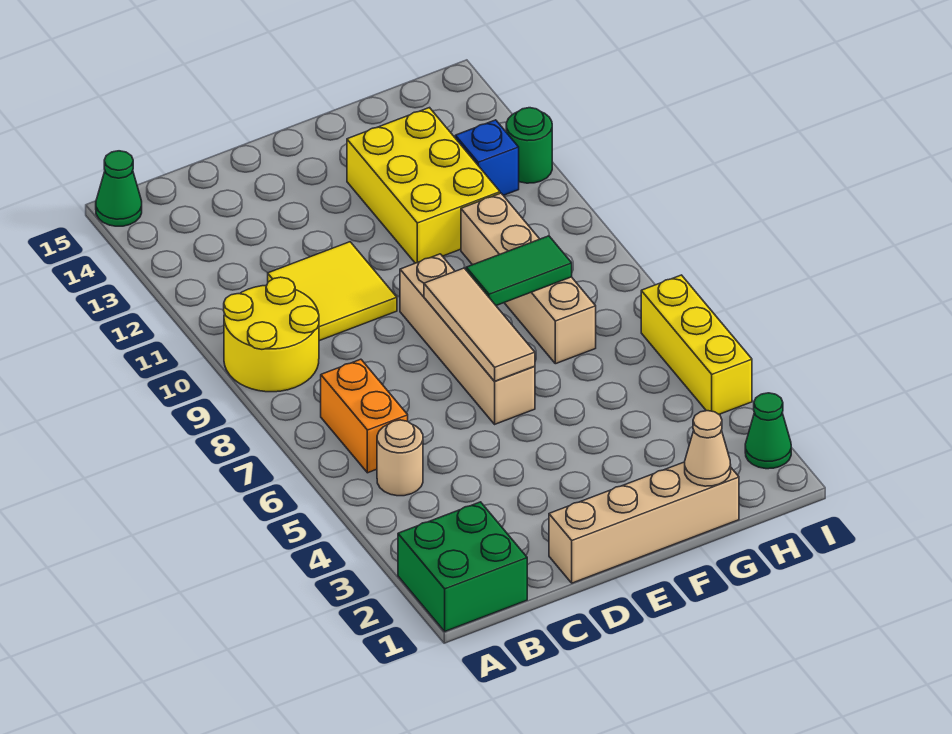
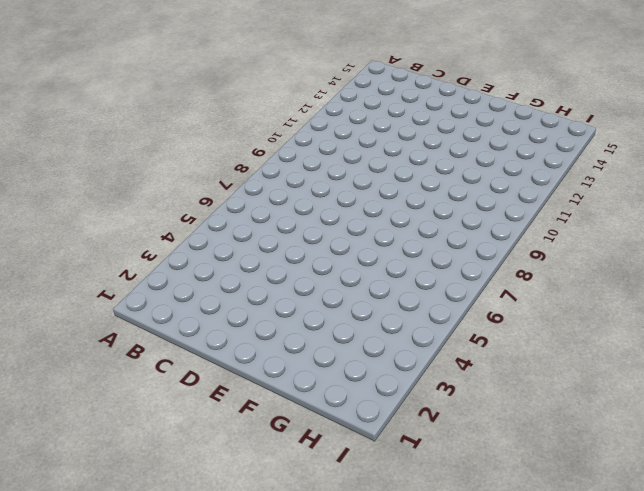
none -> green brick A1:B2 level 1
none -> yellow round brick A9:B10 level 1
none -> green cone A15 level 1

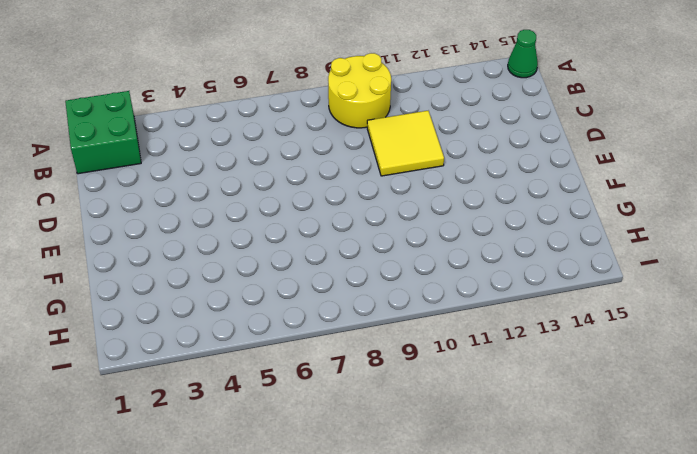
none -> tan round brick B5 level 1
none -> orange brick B6:B7 level 1
none -> tan brick D1:G1 level 1

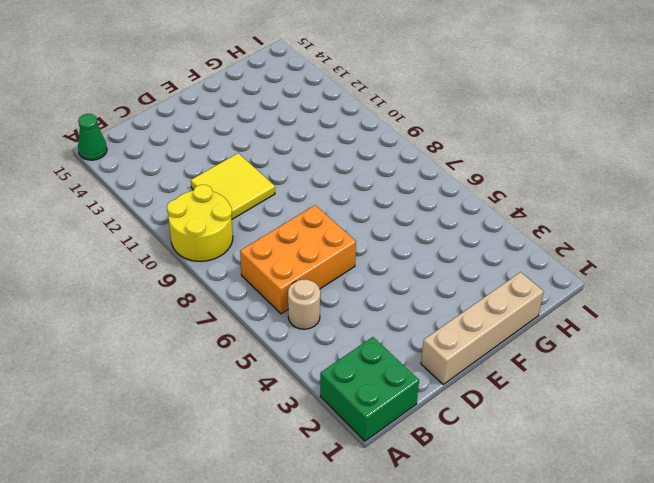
orange brick B6:D7 level 1 -> orange brick B6:B7 level 1
none -> tan brick E6:E9 level 1
none -> yellow brick F11:G13 level 1
none -> tan brick G7:G10 level 1

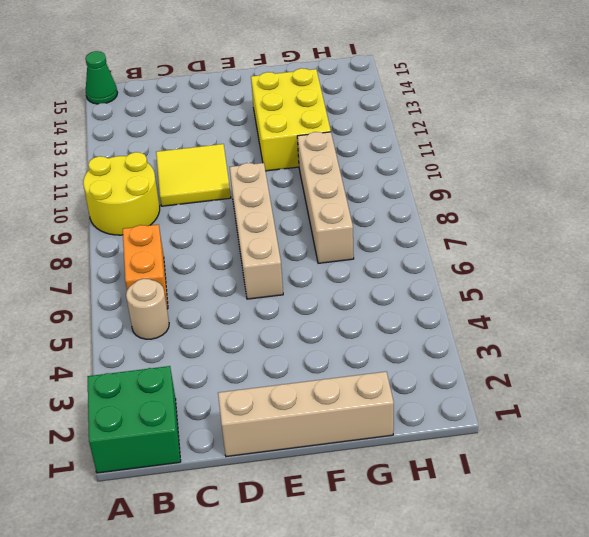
none -> blue brick H12 level 1
none -> green cone I2 level 1
none -> yellow brick I4:I6 level 1

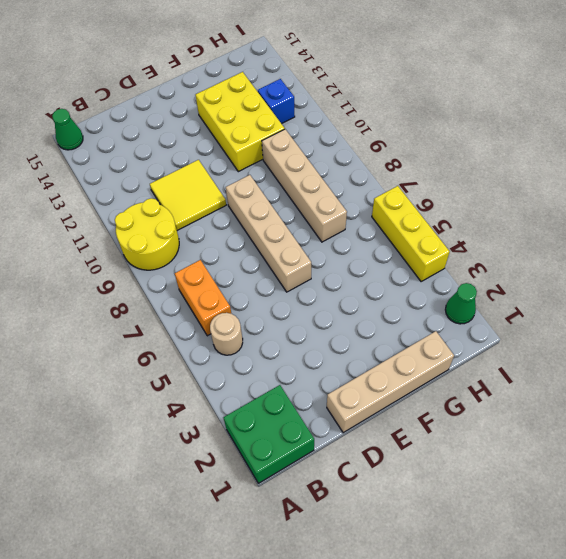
none -> green round brick I12 level 1
none -> tan tile E6:E8 level 2
none -> green tile F8:G8 level 2

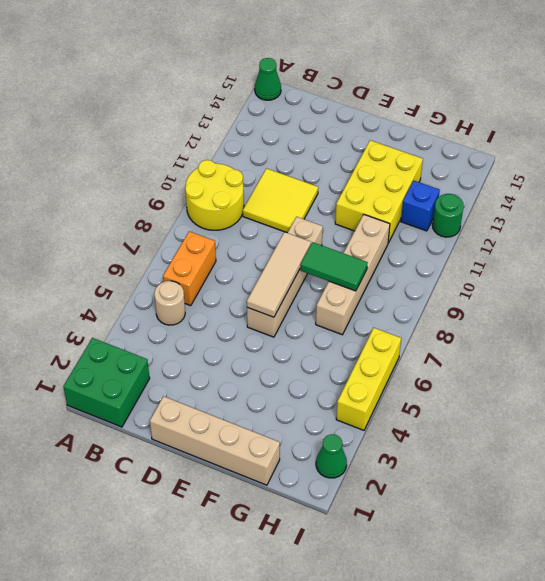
none -> tan cone G1 level 2

